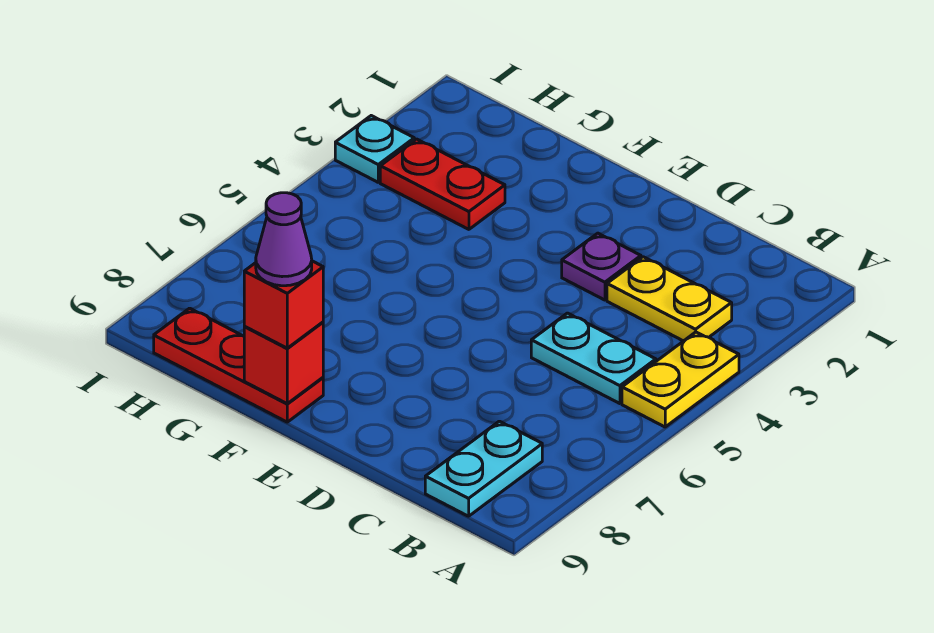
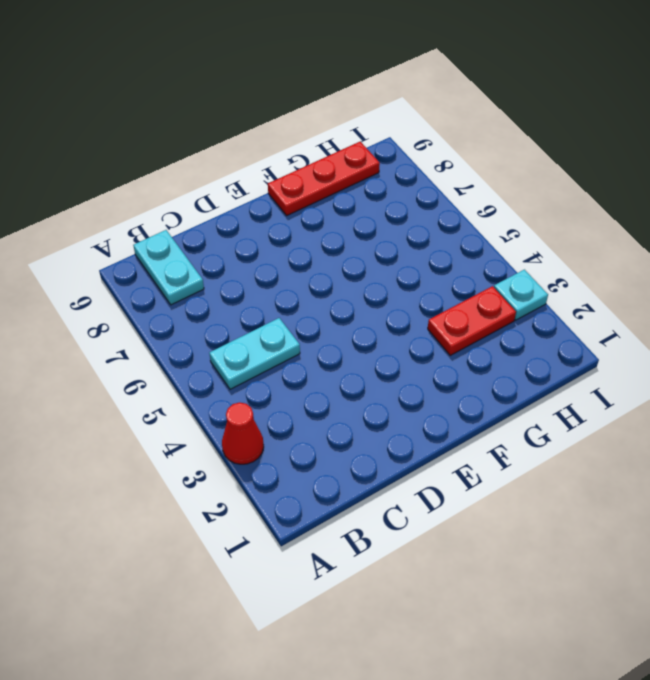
red cone A3 level 1 -> none
none -> yellow plate A4:A5 level 1
none -> yellow plate B3:C3 level 1

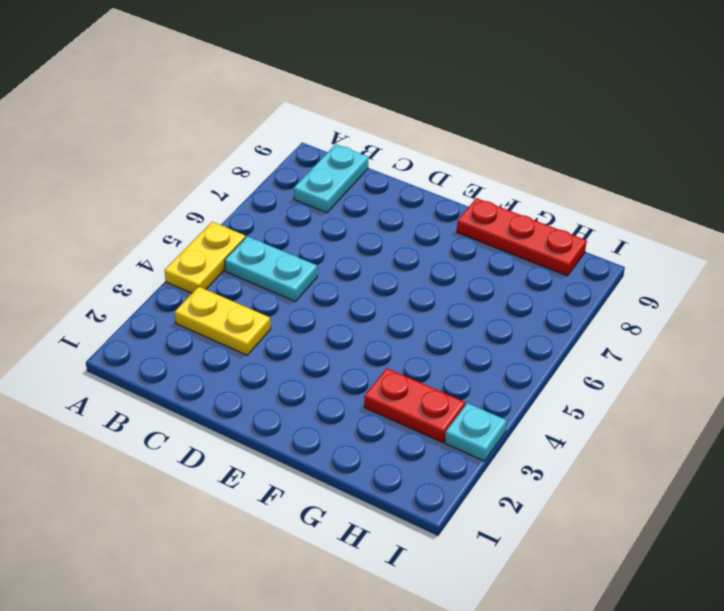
none -> purple plate D3 level 1
none -> red brick F9 level 2

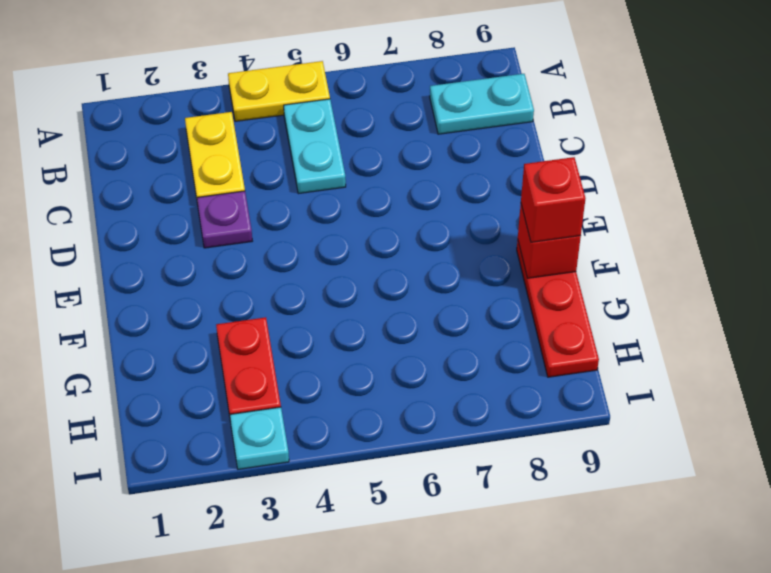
none -> purple cone F9 level 4

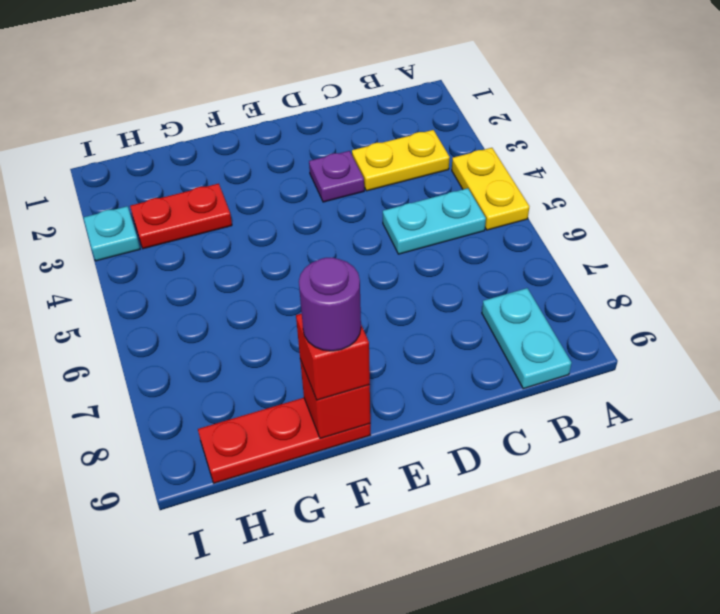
purple round brick F9 level 4 -> purple cone F9 level 4

